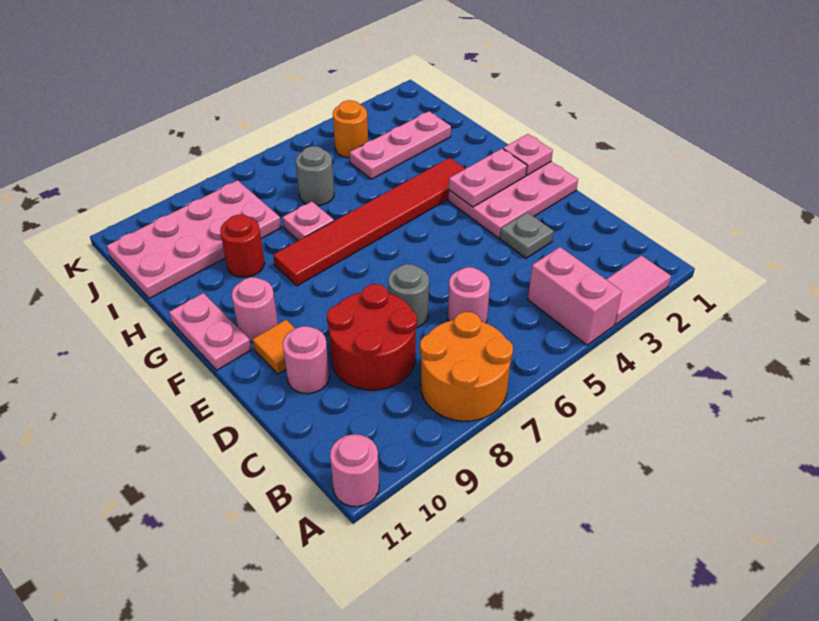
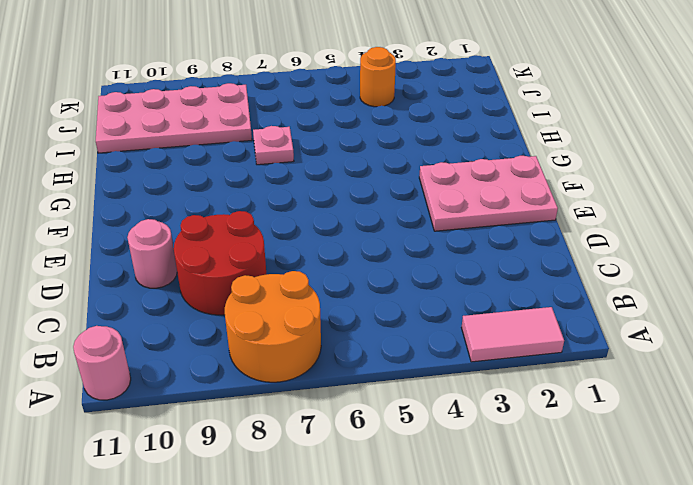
none -> pink brick A4:B4 level 1
none -> pink round brick C6 level 1
none -> grey plate D3 level 1

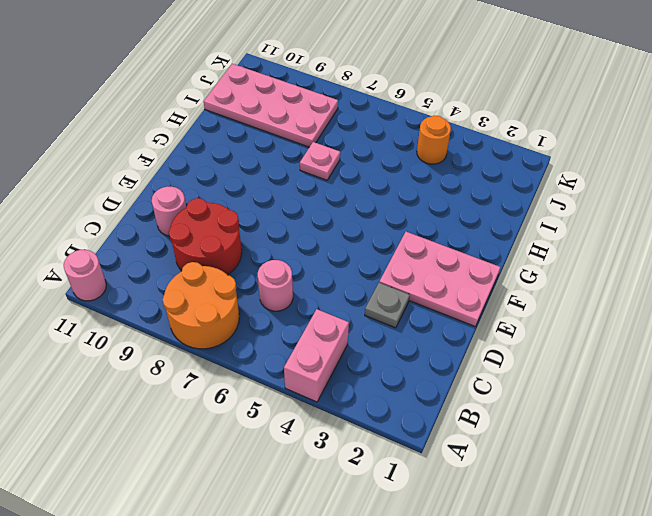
none -> pink tile A2:A3 level 1
none -> grey round brick D7 level 1
none -> orange tile E10 level 1

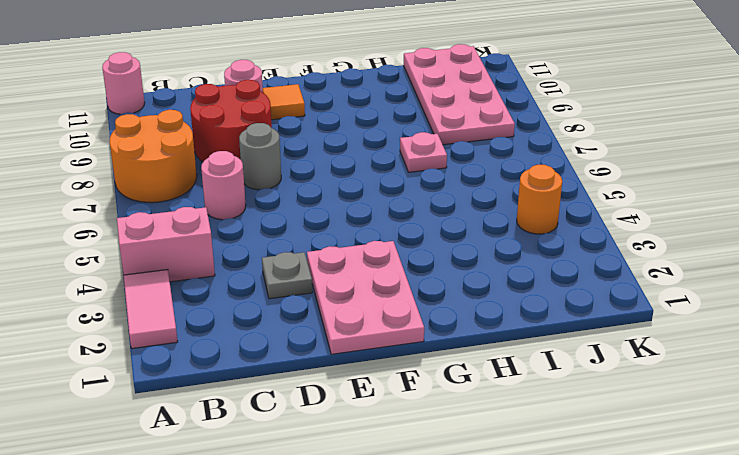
none -> pink round brick F10 level 1
none -> pink plate F11:G11 level 1
none -> red tile G3:G8 level 1

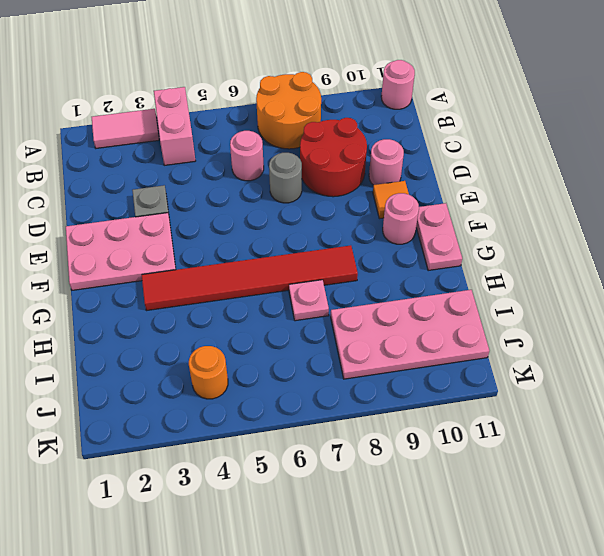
none -> red round brick H9 level 1
none -> pink plate I2:I4 level 1
none -> grey round brick I6 level 1

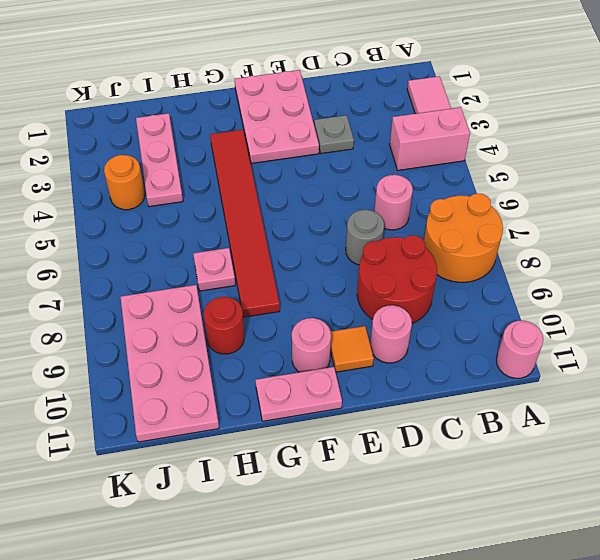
none -> grey round brick I6 level 1
none -> pink plate F1 level 2
none -> pink plate F2:F3 level 2

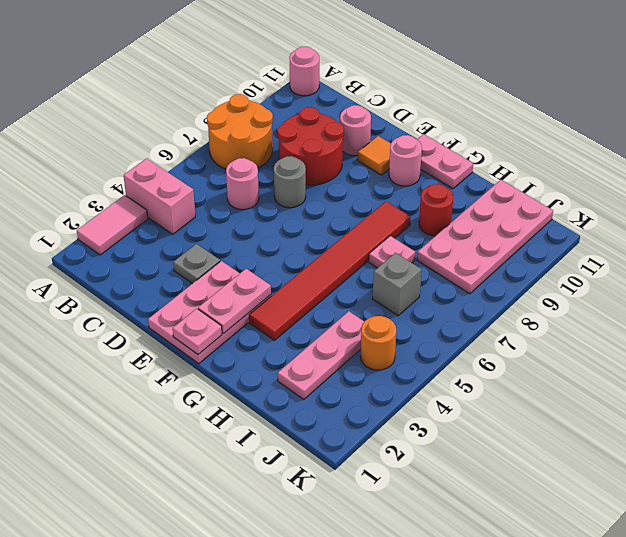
grey brick I6 level 1 -> grey round brick I6 level 1

